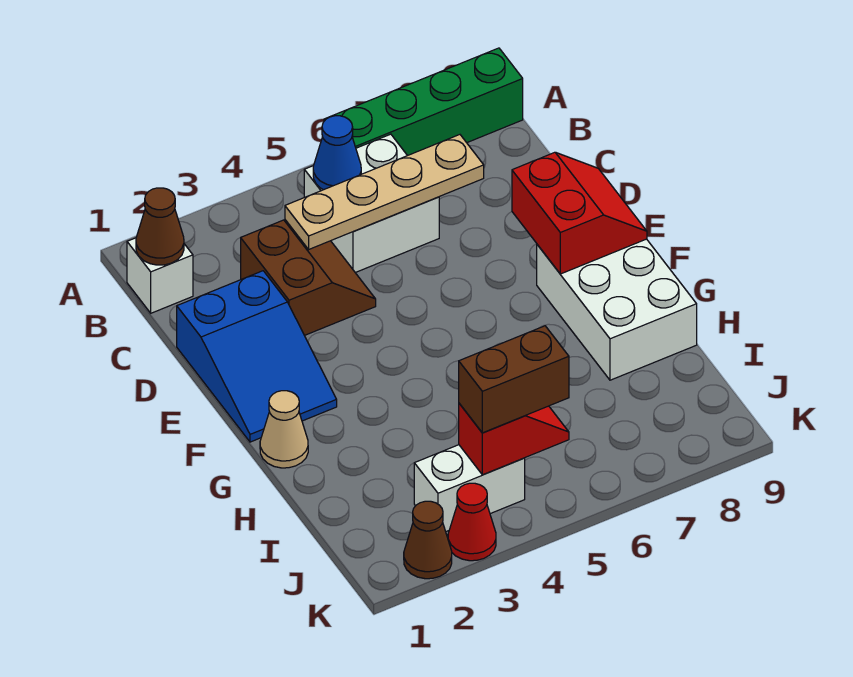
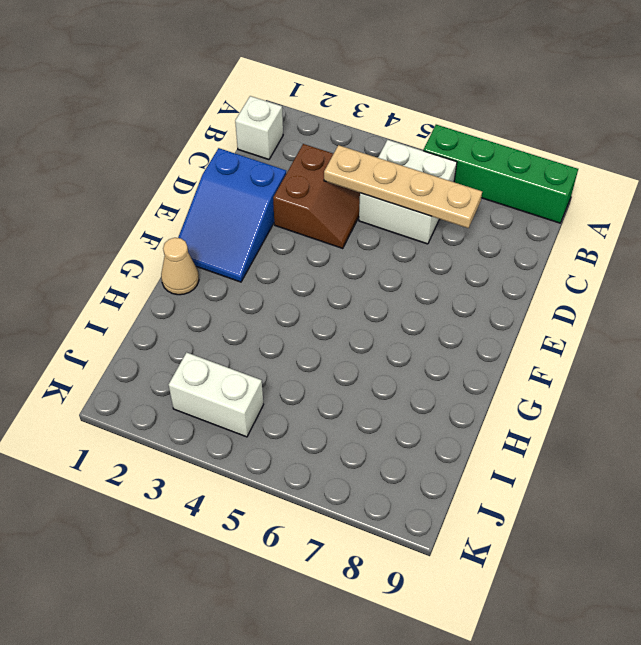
none -> white brick F8:H9 level 1
none -> brown cone K2 level 1
none -> red cone K3 level 1

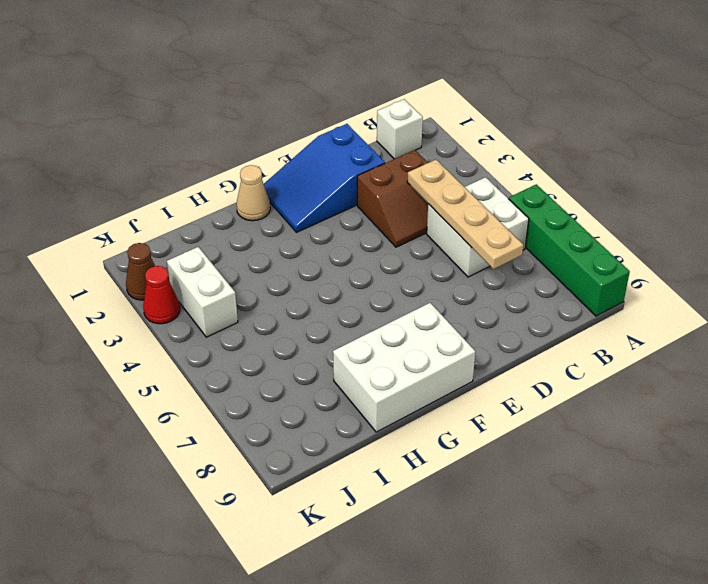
none -> brown cone B1 level 2
none -> blue cone B5 level 2
none -> red slope E8:F9 level 2 top 8

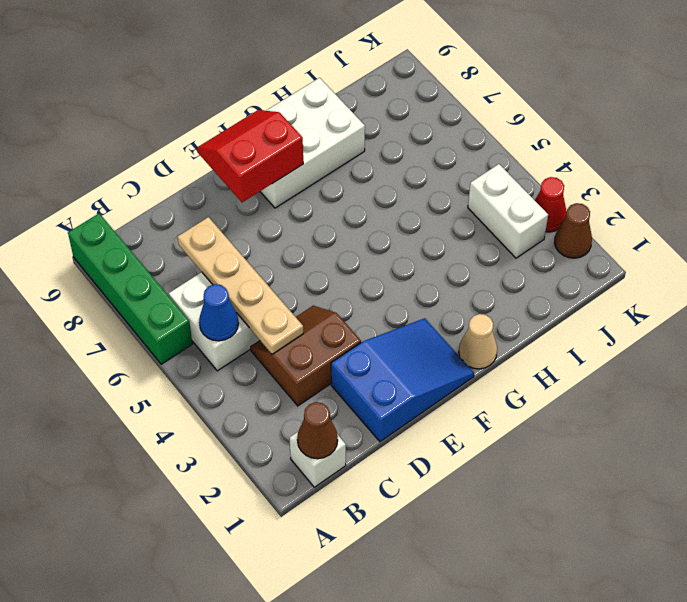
none -> red slope J4:J5 level 2 top 4
none -> brown brick J4:J5 level 3

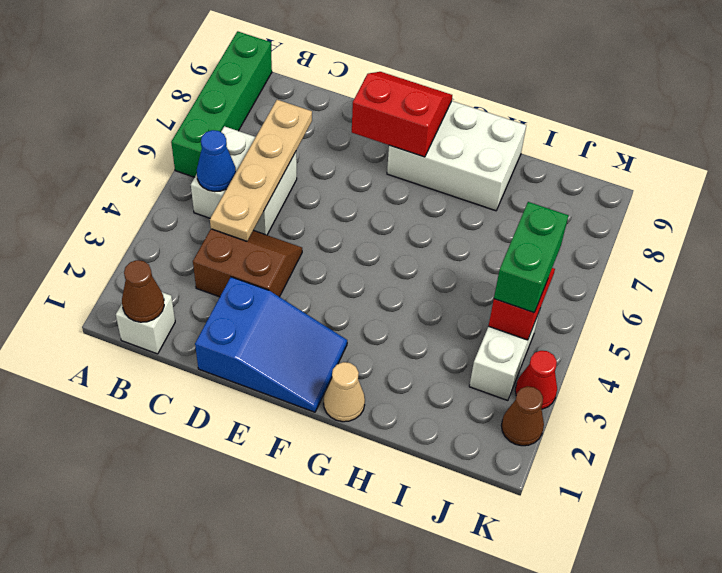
green brick J4:J5 level 3 -> brown brick J4:J5 level 3

